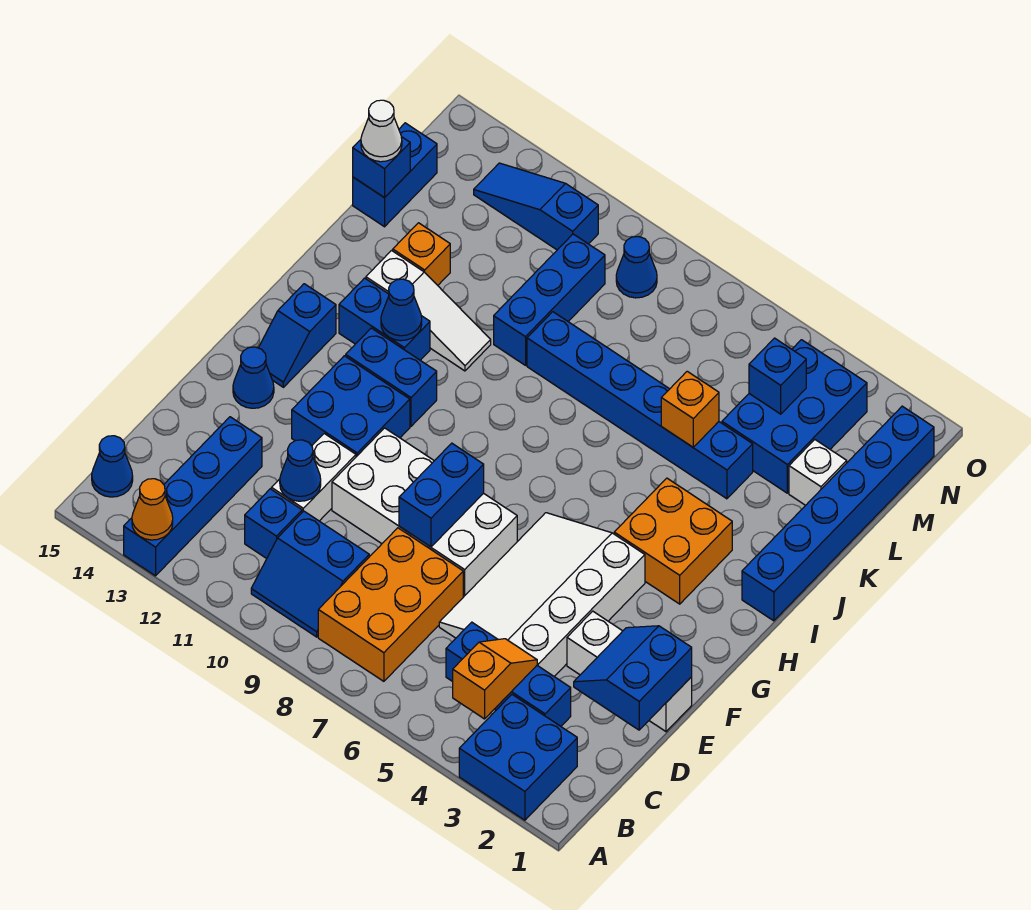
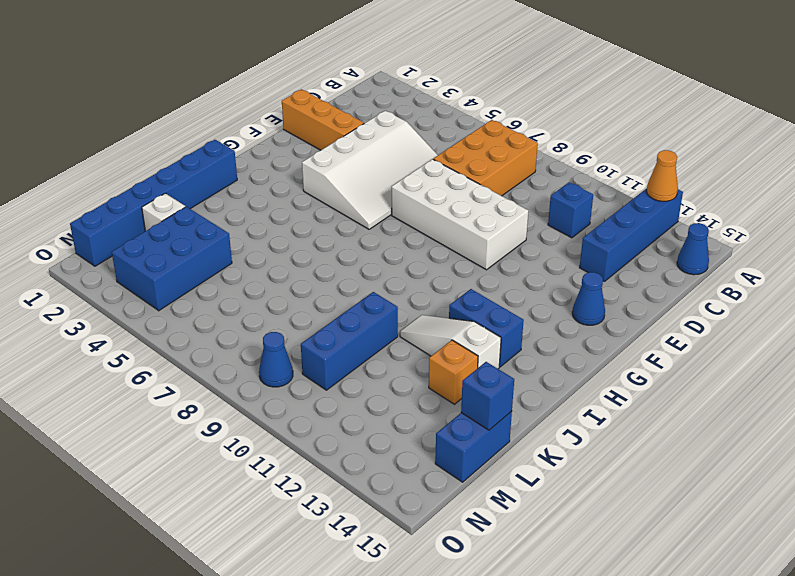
orange brick E1:E3 level 1 -> white brick E1:E3 level 1
none -> blue brick A2:B3 level 1
none -> blue slope B9:C10 level 1 top C
none -> blue brick C3:C5 level 1
none -> white brick D11:E11 level 1

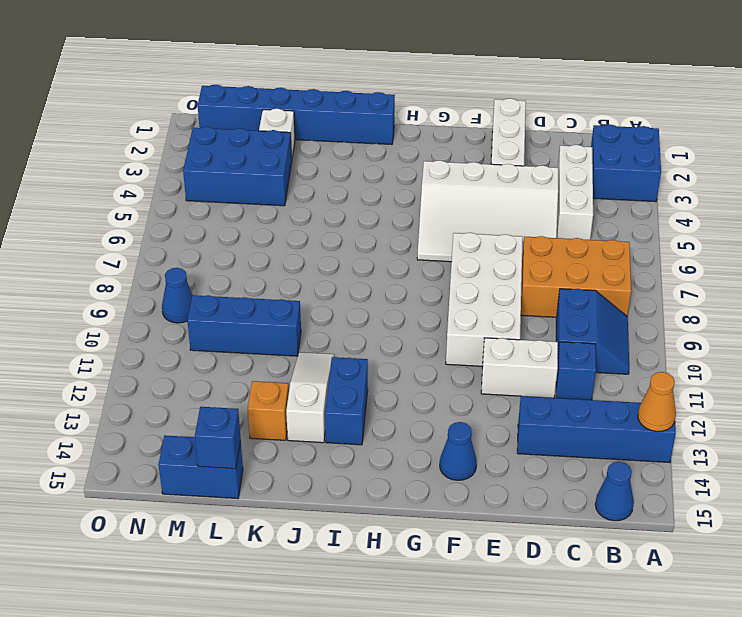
white brick C3:C5 level 1 -> blue brick C3:C5 level 1
none -> blue brick F11:G12 level 1
none -> blue slope G14:H14 level 1 top H
none -> orange brick H3:I4 level 1
none -> blue brick H11:H12 level 1

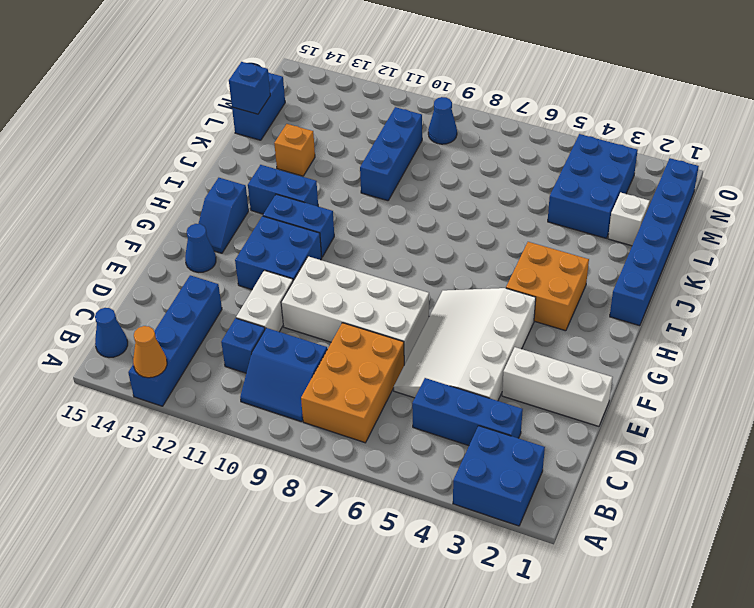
none -> white slope J11:J13 level 1 top 13
none -> blue brick K4:K9 level 1
none -> blue slope N11:N13 level 1 top 11
none -> orange slope B4:C4 level 2 top B

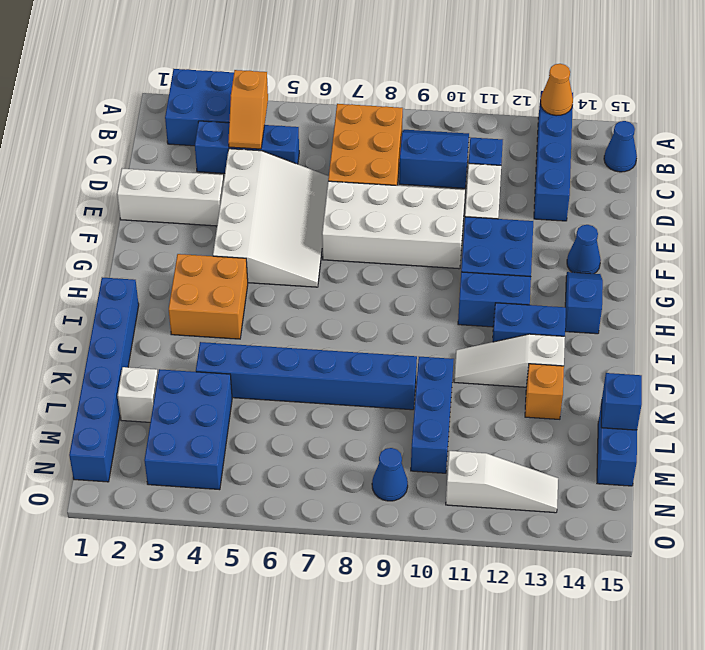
white slope N11:N13 level 1 top 11 -> blue slope N11:N13 level 1 top 11
none -> blue slope D1:E2 level 2 top 1
none -> blue cone D11 level 2
none -> blue brick E8:F8 level 2
none -> blue cone I12 level 2

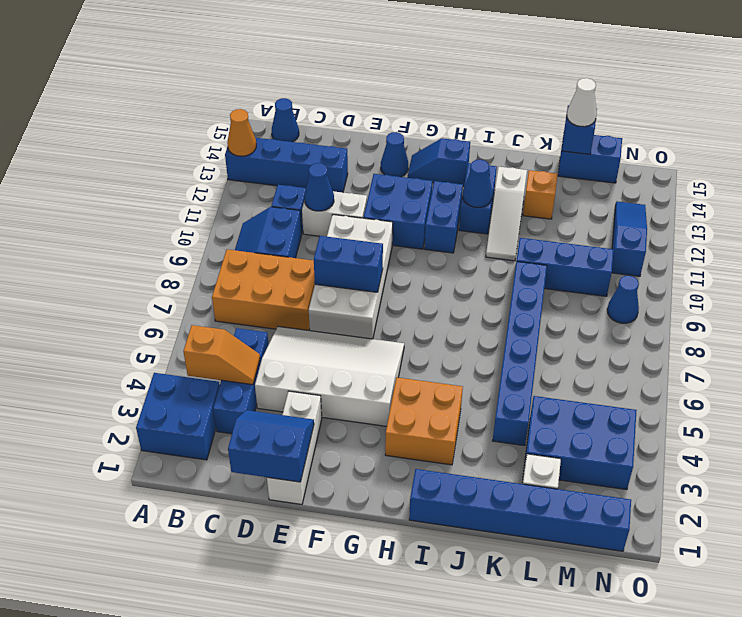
none -> orange brick K5 level 2
none -> blue brick M4 level 2

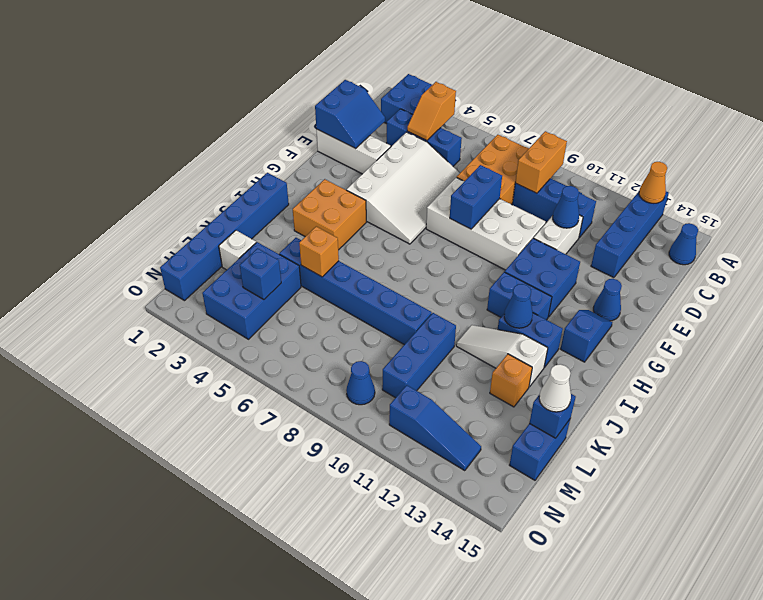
orange brick B9:C9 level 2 -> none

